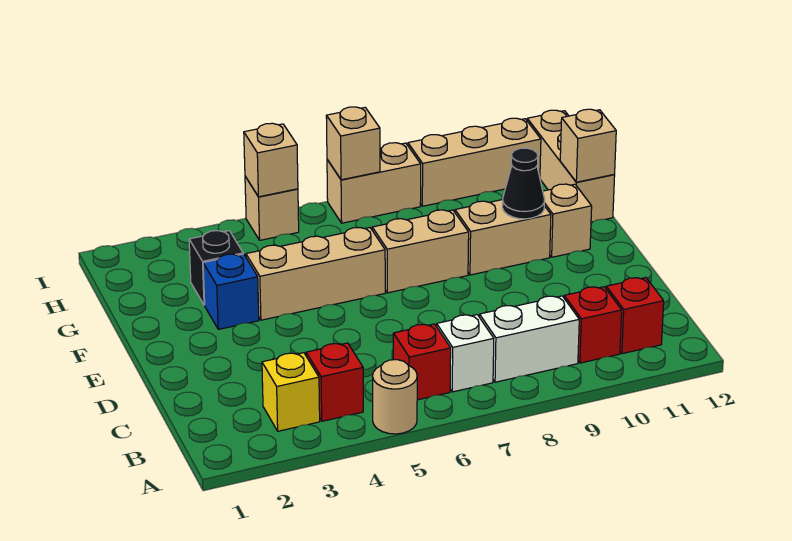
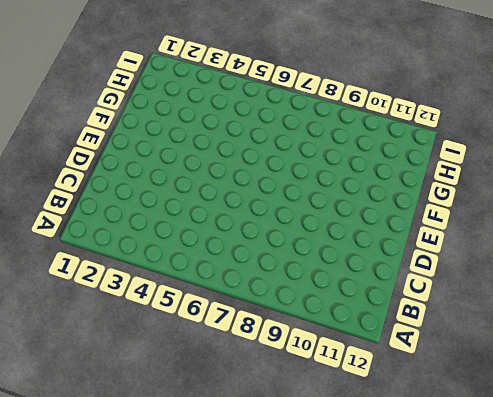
none -> tan round brick A5 level 1
none -> yellow brick B3 level 1
none -> red brick B4 level 1

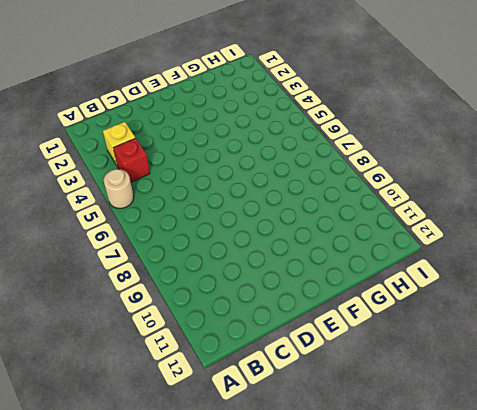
none -> red brick B6 level 1
none -> white brick B7 level 1
none -> white brick B8:B9 level 1

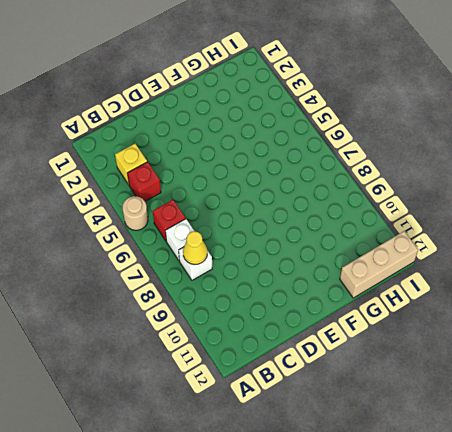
white brick B8 level 1 -> white brick B8:B9 level 1
yellow cone B8 level 2 -> none
none -> red brick B10 level 1
none -> red brick B11 level 1
none -> blue brick F3 level 1

